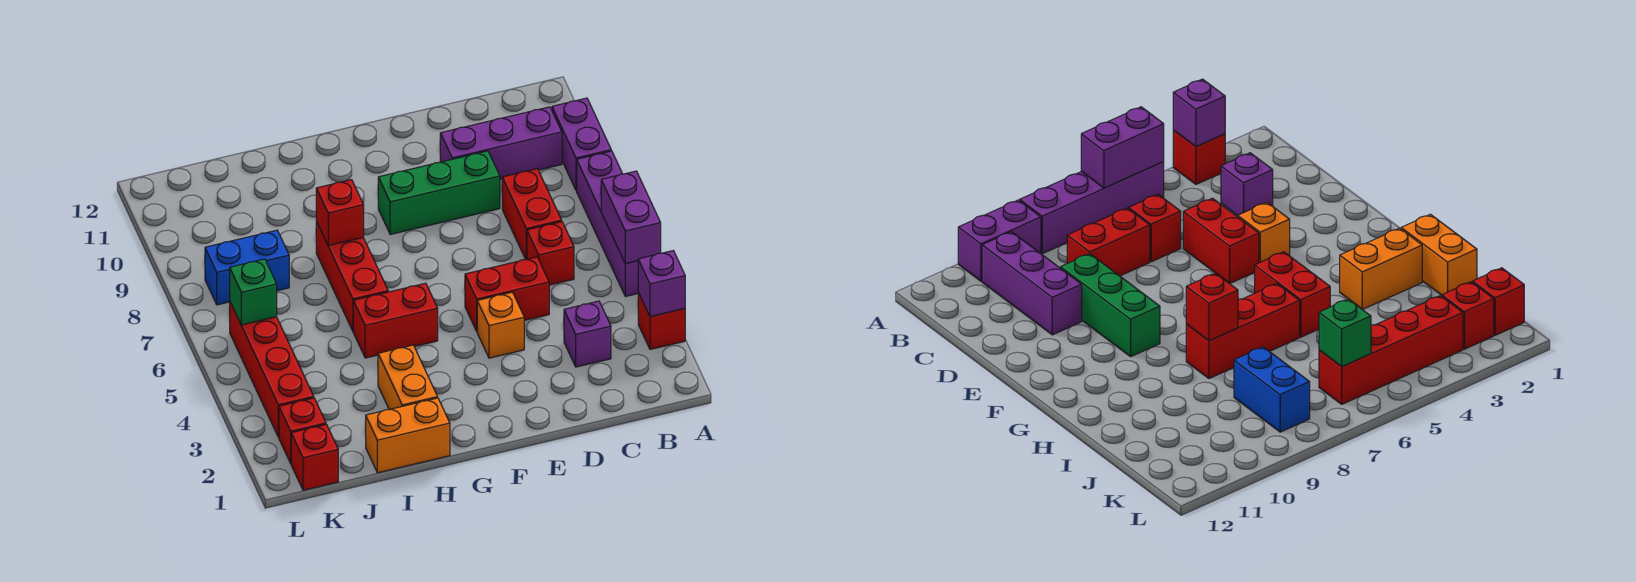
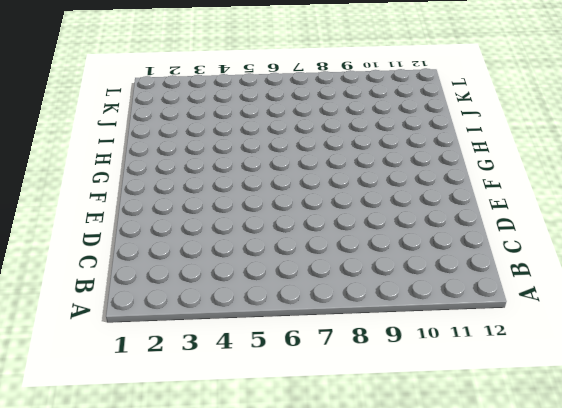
none -> red brick A3 level 1
none -> purple brick A5:A8 level 1
none -> purple brick A9:A10 level 1

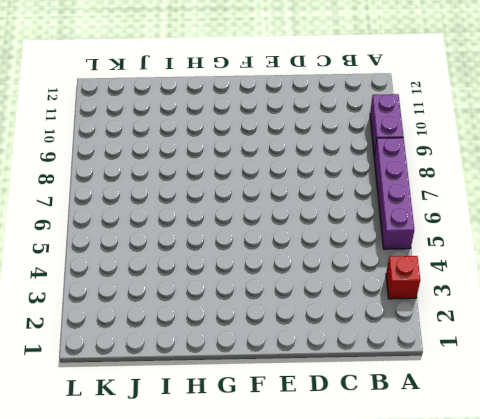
none -> purple brick B10:D10 level 1
none -> purple brick C3 level 1
none -> red brick C6 level 1

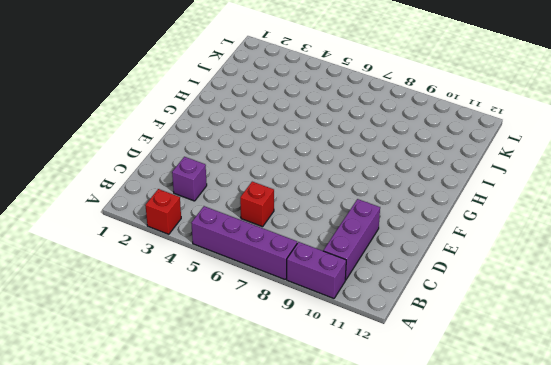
none -> red brick C7:C8 level 1
none -> red brick D5:E5 level 1
none -> green brick D9:F9 level 1

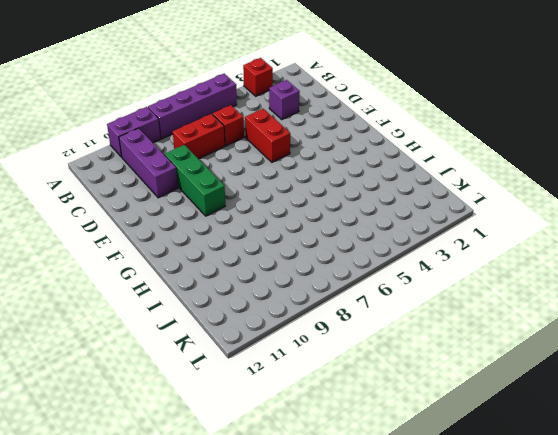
none -> orange brick E4 level 1
none -> red brick G5:H5 level 1
none -> orange brick H1:I1 level 1

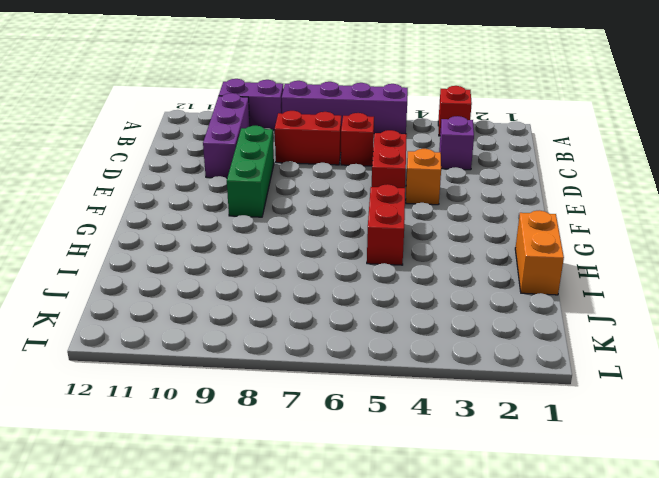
none -> orange brick H2:H3 level 1
none -> red brick H6:H8 level 1
none -> blue brick J8:K8 level 1

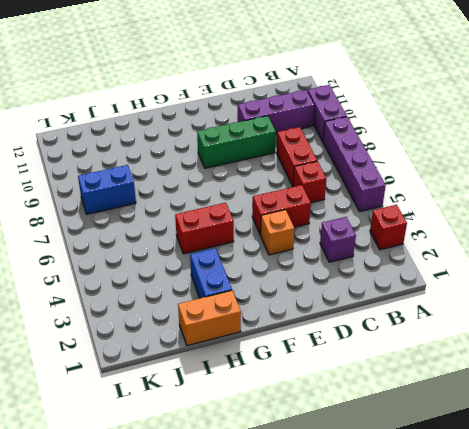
blue brick H2:H3 level 1 -> orange brick H2:H3 level 1
none -> red brick H6:H8 level 1
none -> red brick K1 level 1
none -> red brick K2 level 1

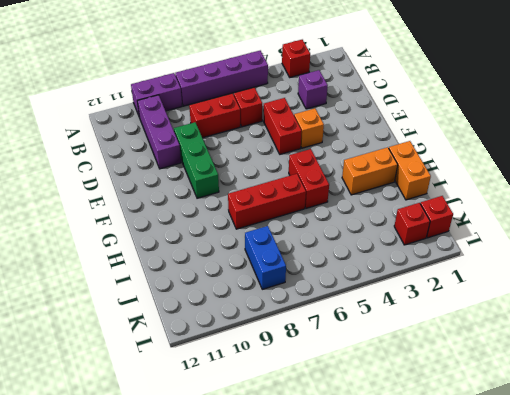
none -> red brick K3:K6 level 1
none -> purple brick A3 level 2
none -> purple brick A5:A6 level 2

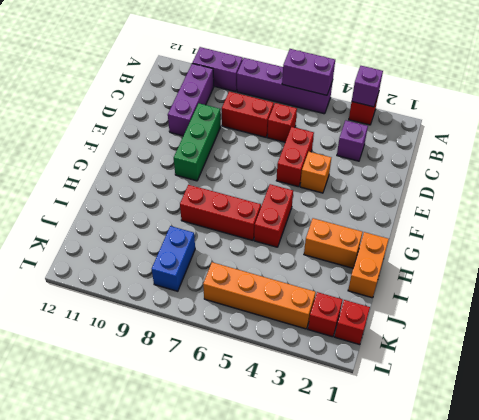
orange brick K3:K6 level 1 -> red brick K3:K6 level 1
none -> red brick H8 level 2
none -> green brick K6 level 2

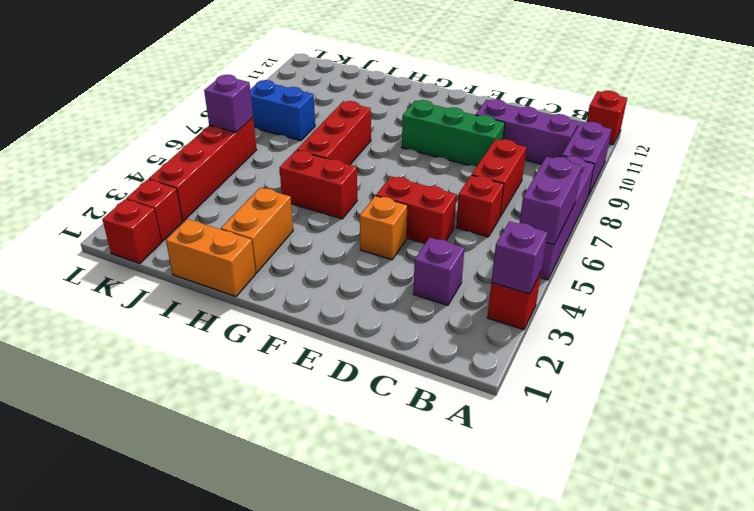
red brick A12 level 1 -> red brick H8 level 2
purple brick K6 level 2 -> green brick K6 level 2

